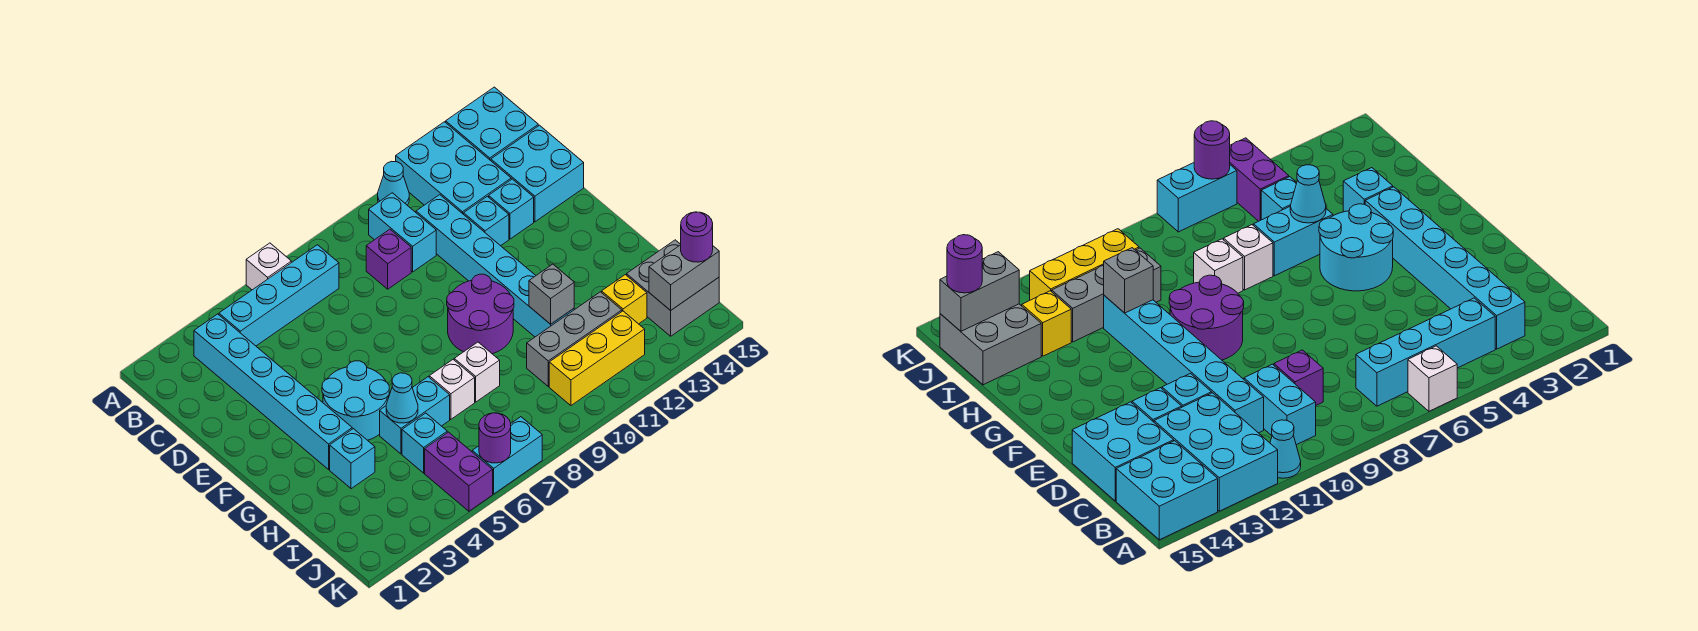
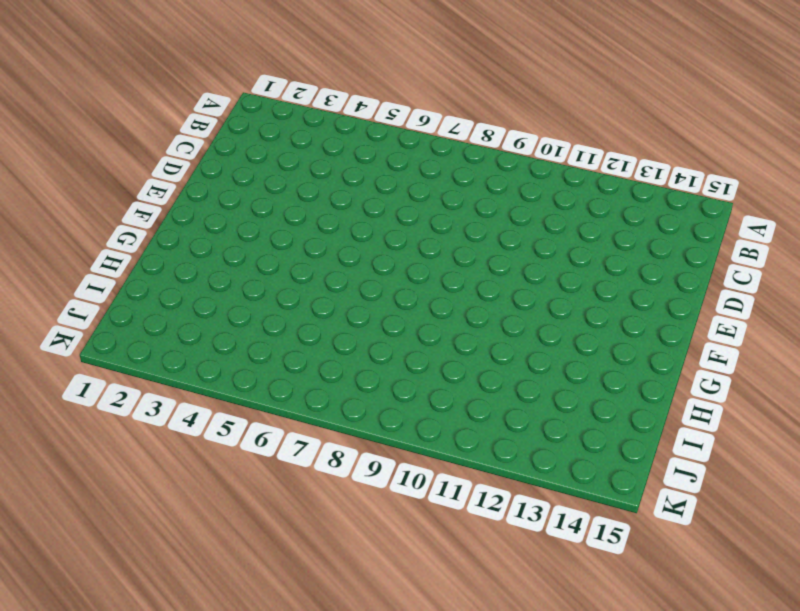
none -> white brick A6 level 1
none -> cyan cone A11 level 1
none -> cyan brick A12:C13 level 1
none -> cyan brick A14:B15 level 1

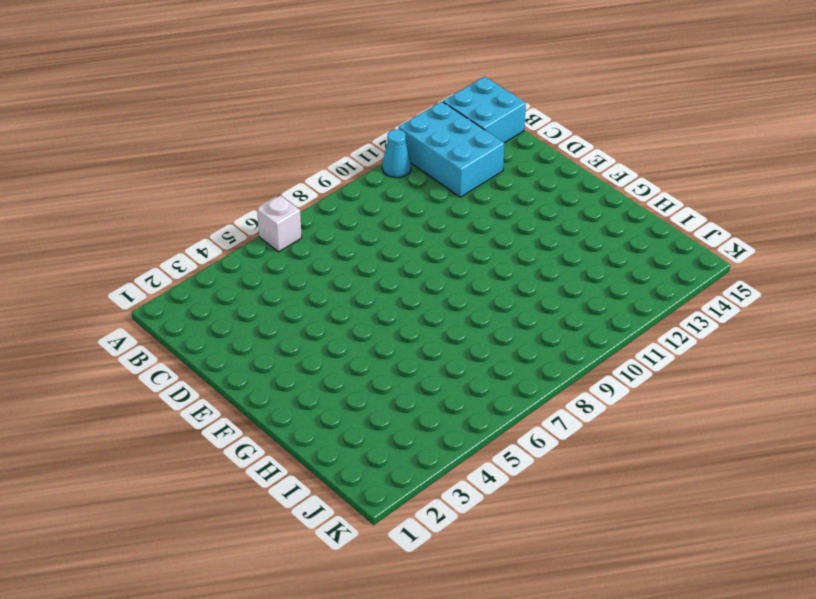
none -> cyan brick B3:G3 level 1
none -> cyan brick B4:B7 level 1
none -> cyan brick B10:C10 level 1
none -> purple brick C9 level 1

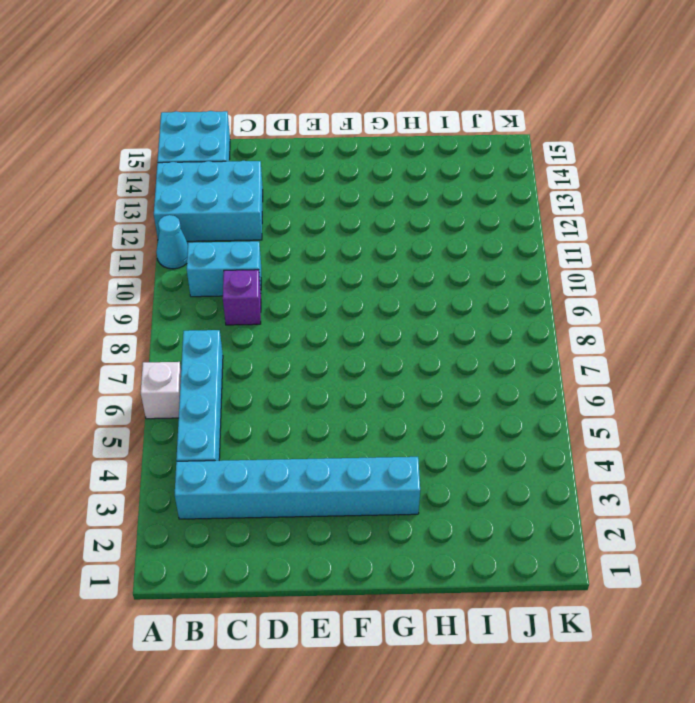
none -> cyan brick C11:H11 level 1
none -> cyan brick C14:D15 level 1
none -> cyan brick D12 level 1
none -> cyan brick D13 level 1

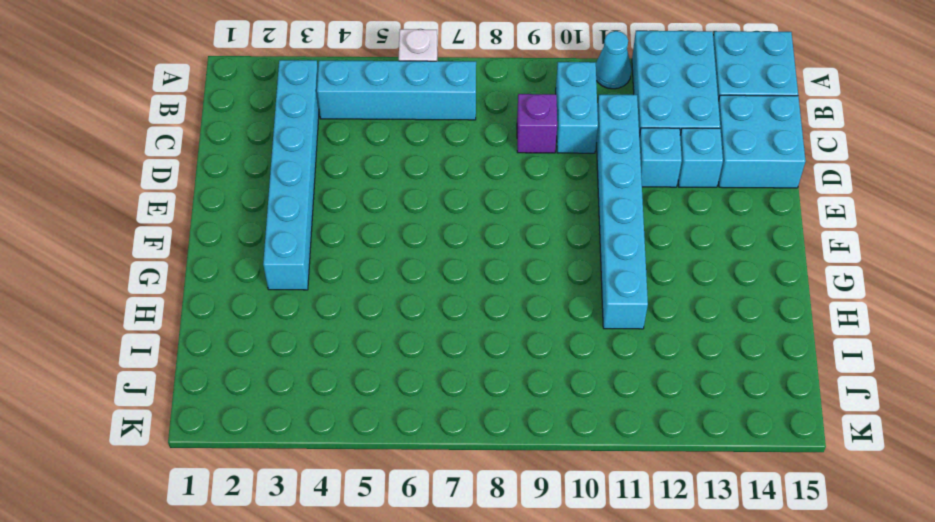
none -> cyan round brick F4:G5 level 1
none -> purple round brick F9:G10 level 1
none -> cyan brick H3 level 1
none -> cyan brick H5:H6 level 1

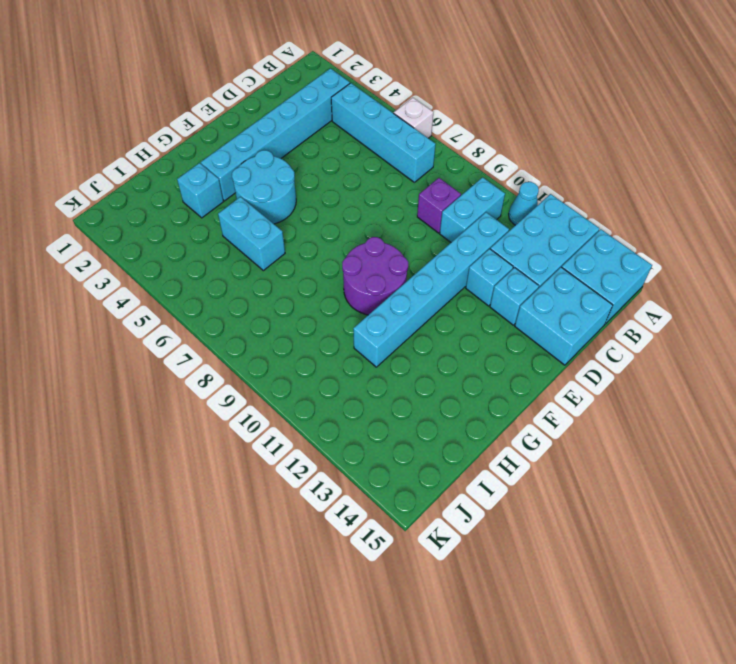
none -> white brick H7 level 1
none -> white brick H8 level 1
none -> cyan brick I5 level 1
none -> grey brick I10:I12 level 1

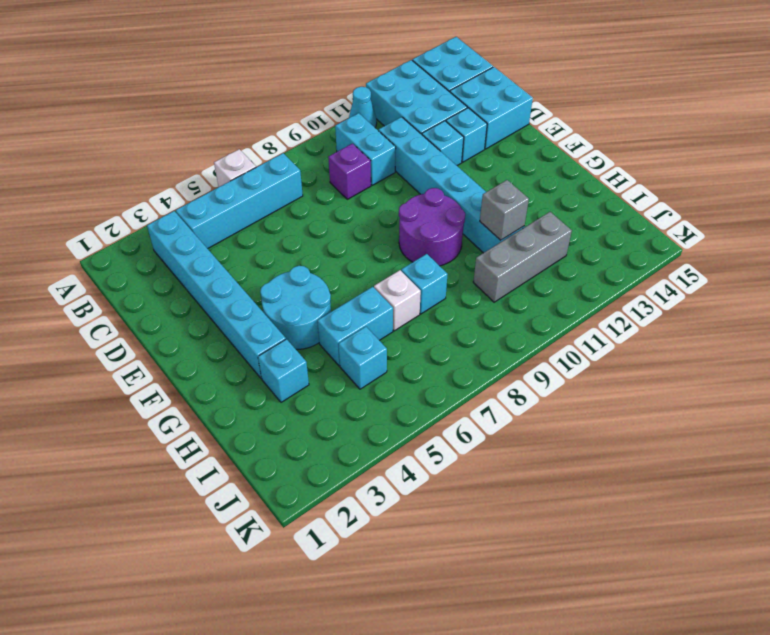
cyan brick H8 level 1 -> white brick H8 level 1
none -> yellow brick I13 level 1
none -> grey brick I14:J15 level 1
none -> purple brick J5:K5 level 1
none -> yellow brick J10:J12 level 1

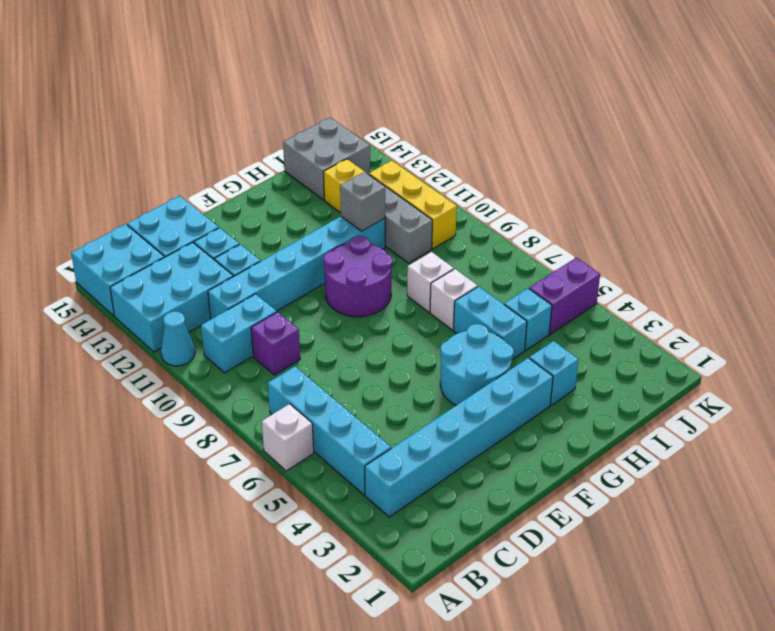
none -> cyan brick K6:K7 level 1
none -> cyan cone H5 level 2
none -> grey brick J14:J15 level 2
none -> purple round brick K6 level 2

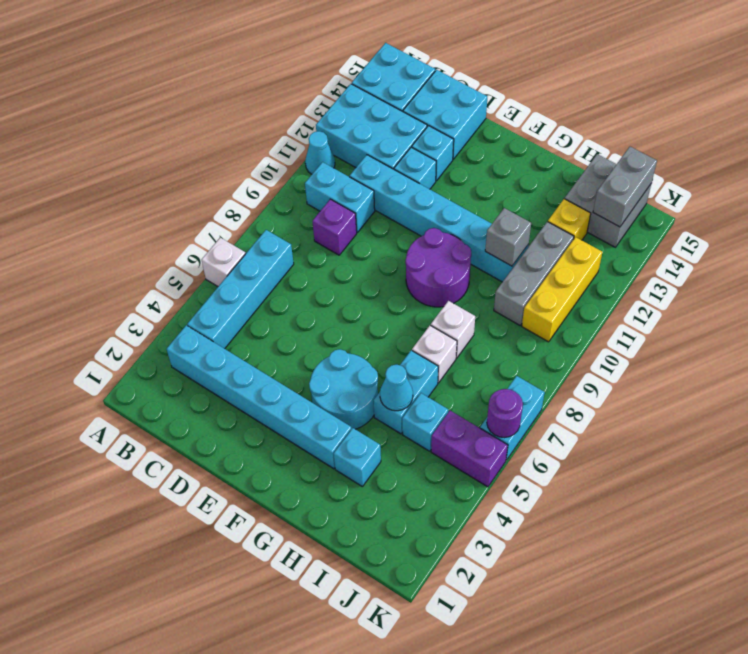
none -> purple round brick J15 level 3

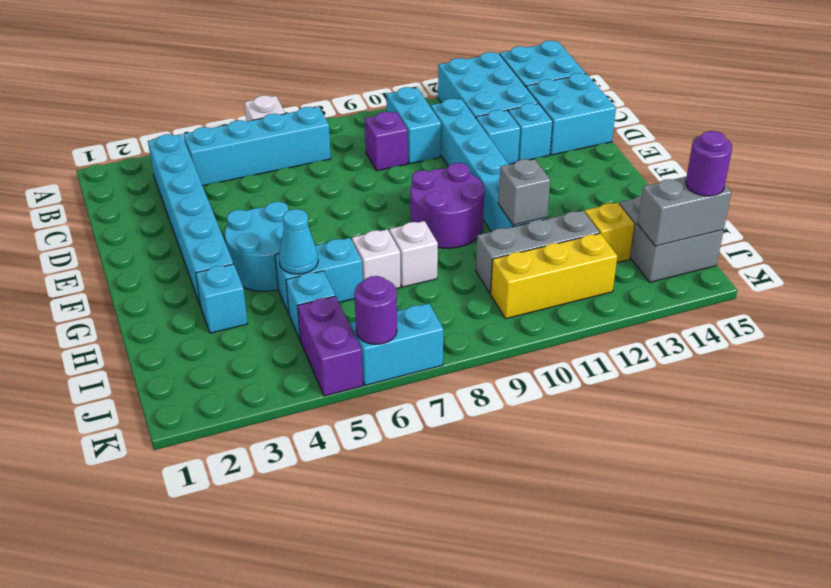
none -> cyan cone A11 level 1

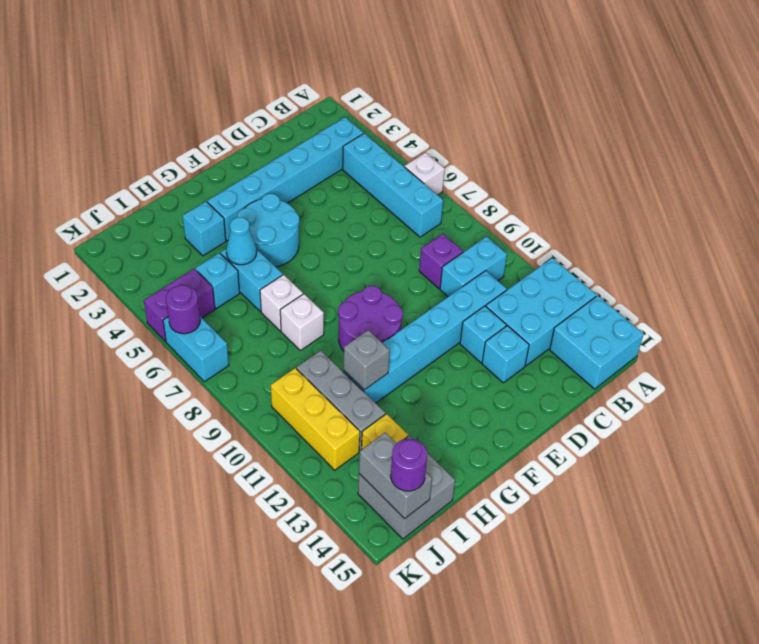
none -> cyan cone A11 level 1
none -> cyan brick C14:D15 level 1

